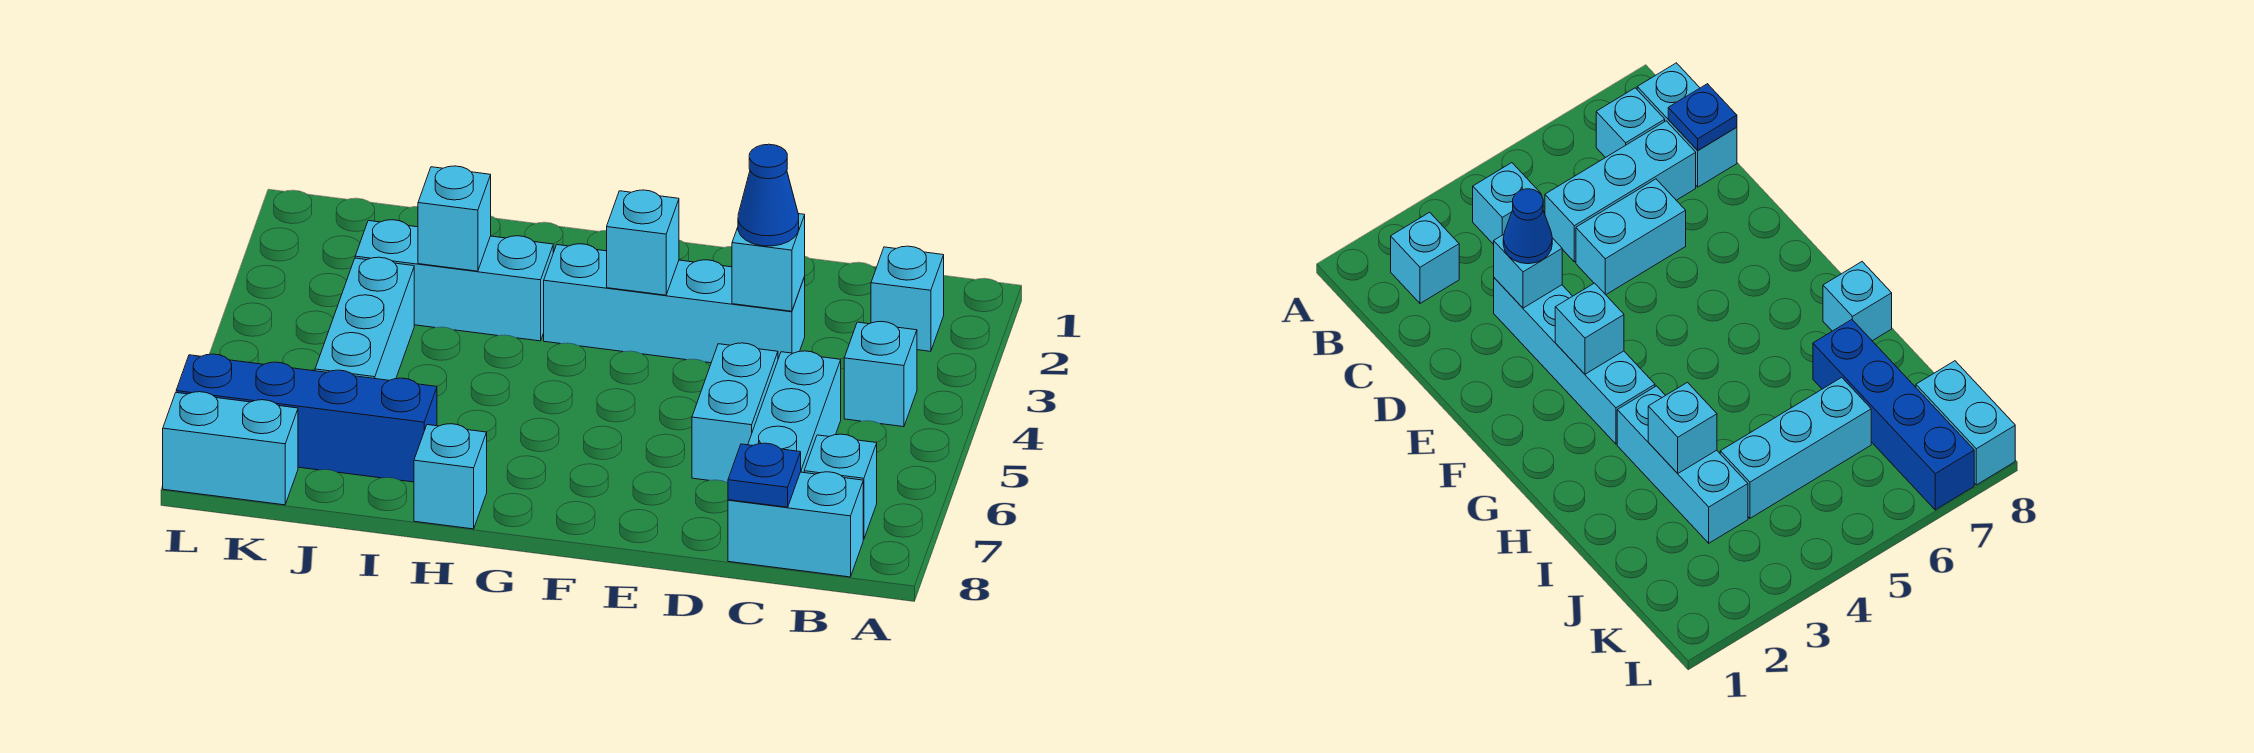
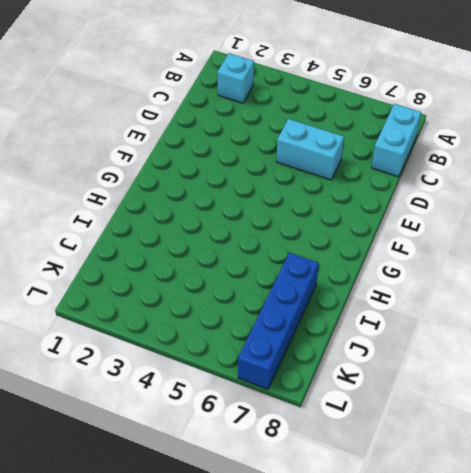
none -> cyan brick B4 level 1
none -> cyan brick B7 level 1
none -> cyan brick C5:C7 level 1

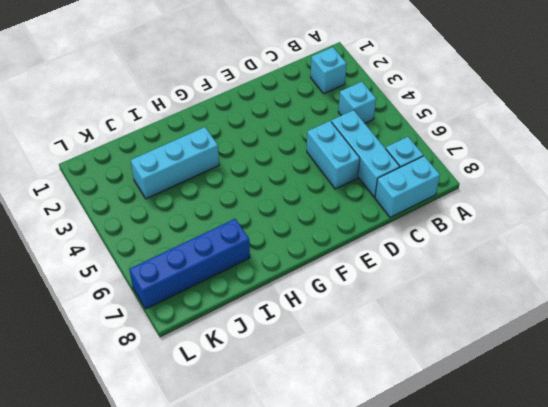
none -> cyan brick D3:G3 level 1
none -> cyan brick H8 level 1
none -> cyan brick J4:J6 level 1

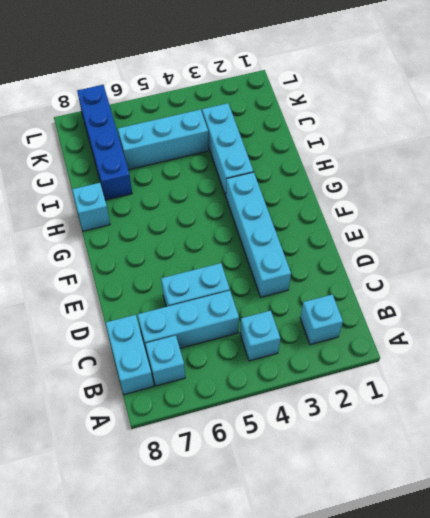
none -> cyan brick K8:L8 level 1
none -> blue plate C8 level 2
none -> cyan brick D3 level 2

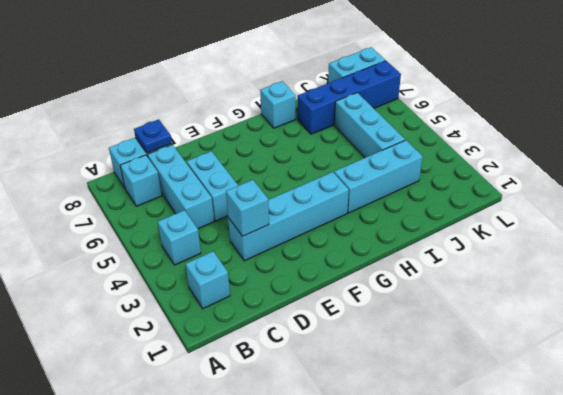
none -> cyan brick F3 level 2
none -> cyan brick I3 level 2
none -> blue cone D3 level 3

